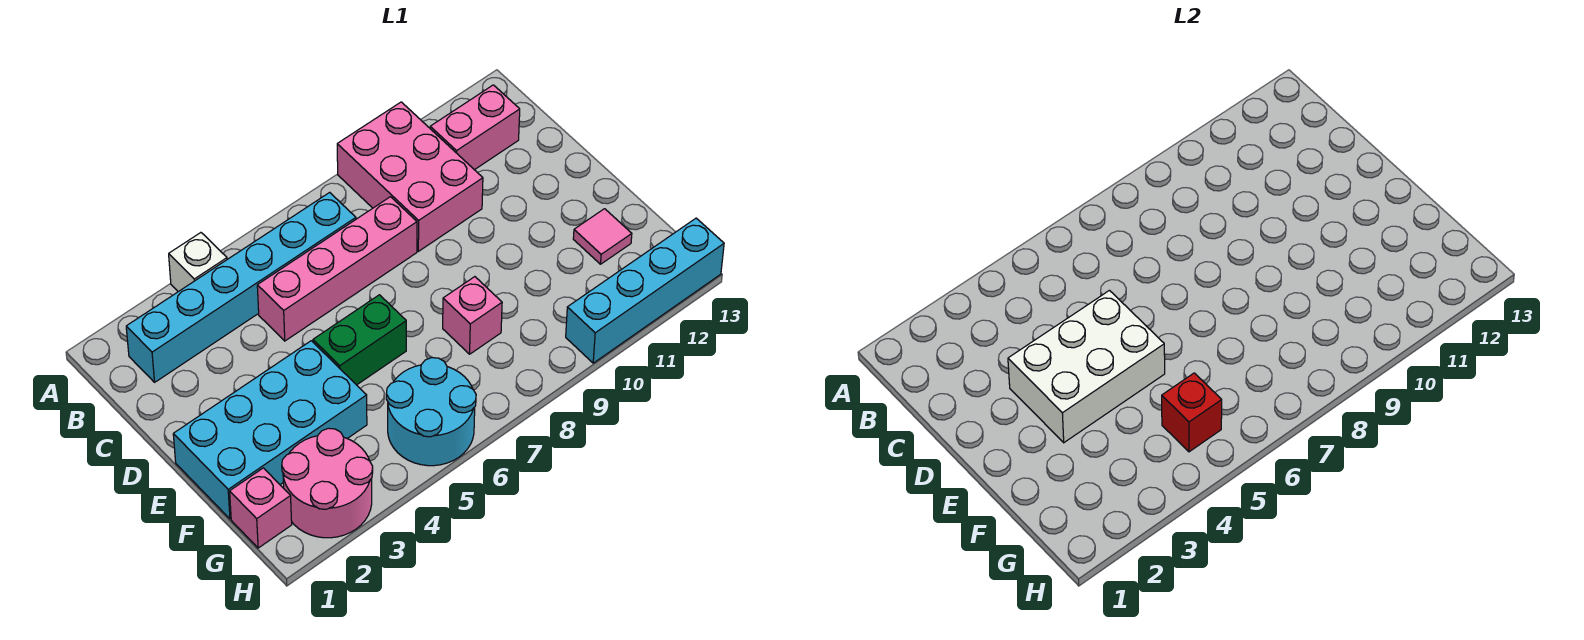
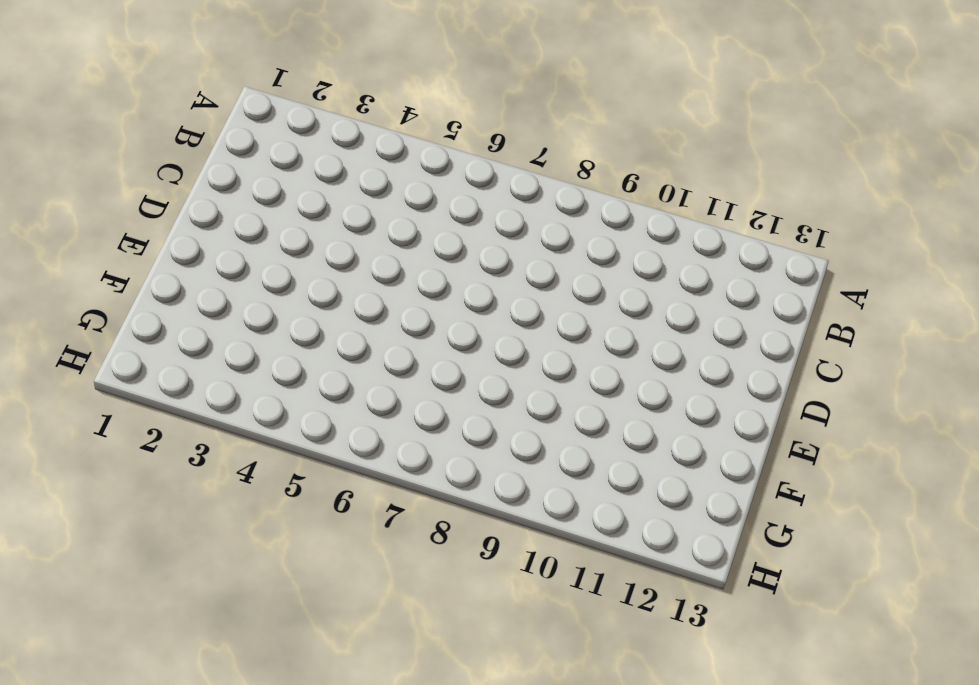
none -> white brick A4 level 1
none -> pink brick A9:C10 level 1
none -> cyan brick B2:B7 level 1

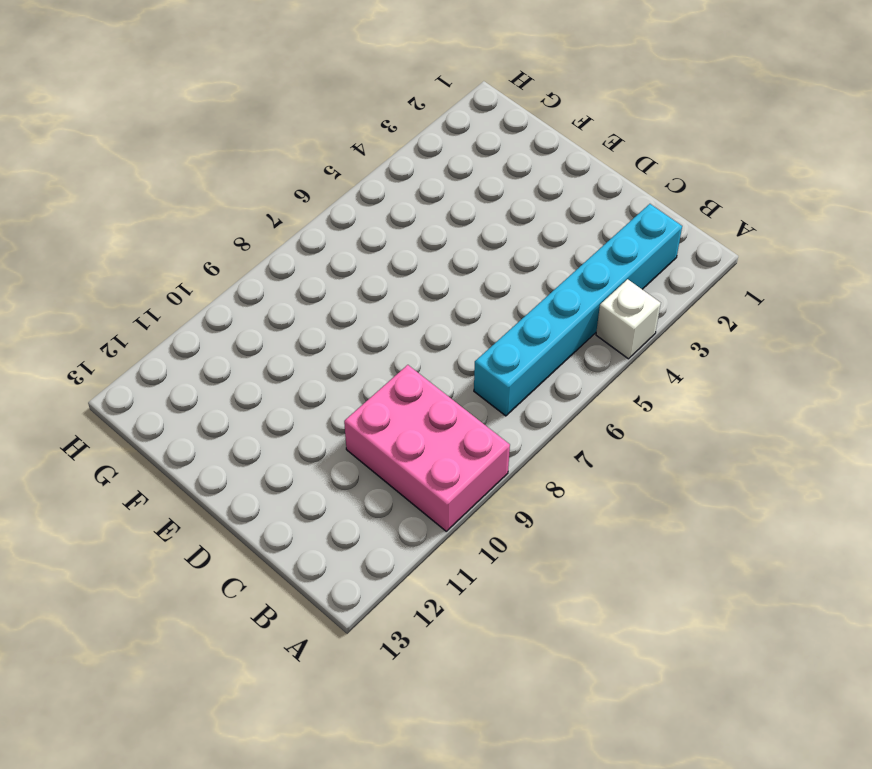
none -> pink brick B11:B12 level 1
none -> pink brick C5:C8 level 1
none -> cyan brick E1:F4 level 1

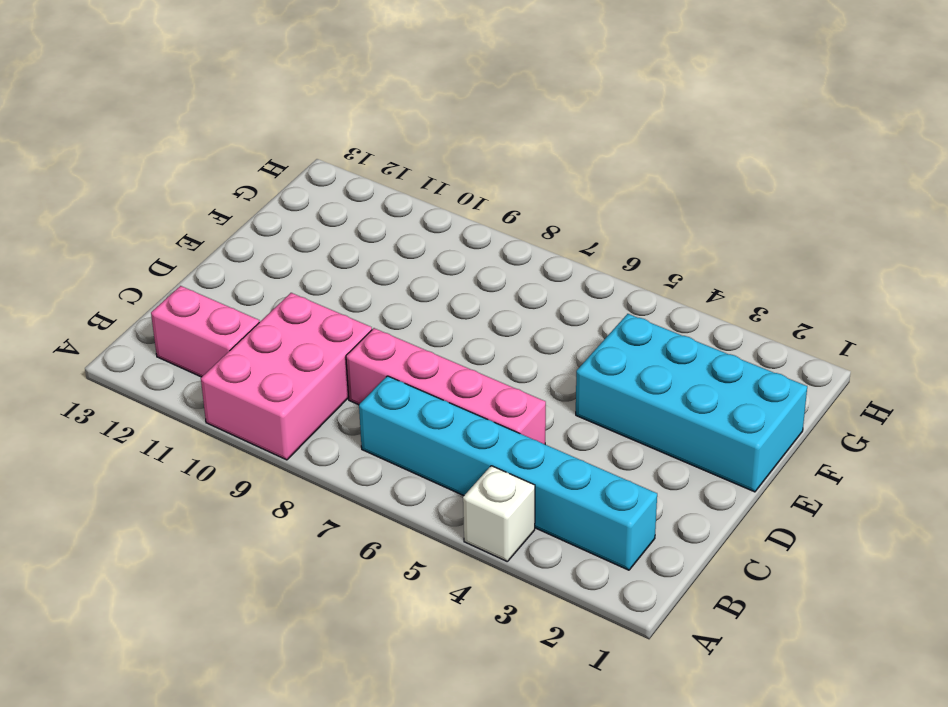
none -> green brick E5:E6 level 1
none -> pink brick F8 level 1
none -> pink tile F12 level 1

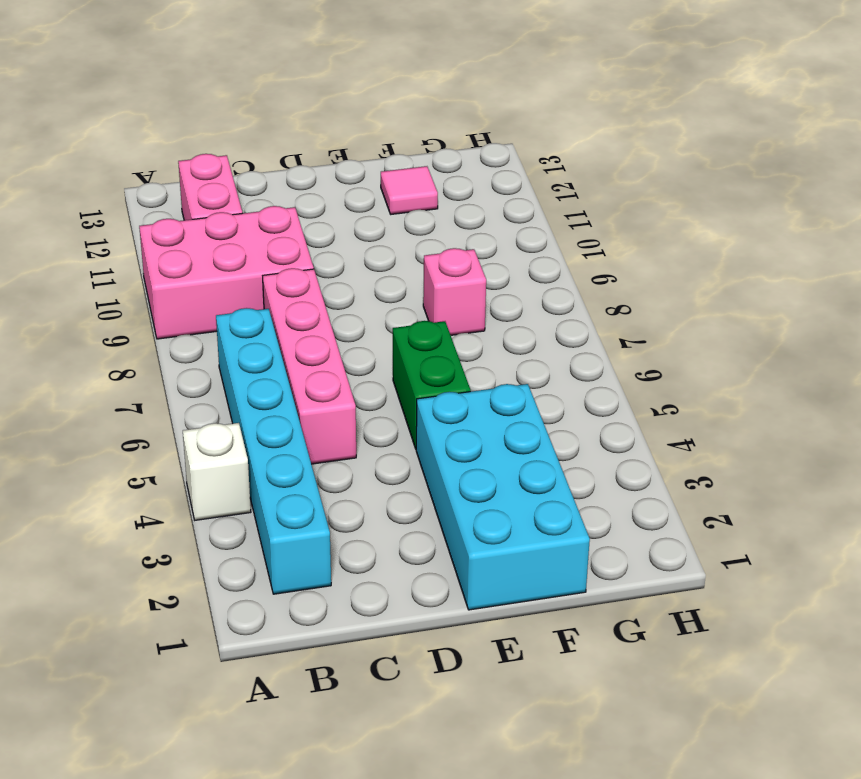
none -> pink brick G1 level 1
none -> pink round brick G2:H3 level 1
none -> cyan round brick G5:H6 level 1

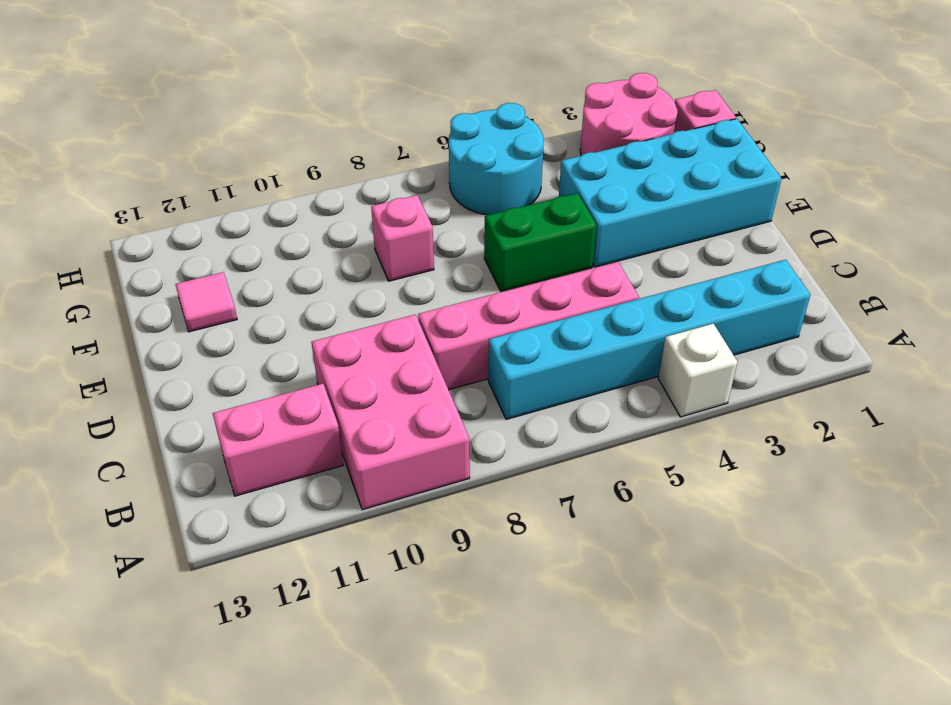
none -> cyan brick H10:H13 level 1
none -> white brick D3:E5 level 2
none -> red brick G5 level 2

